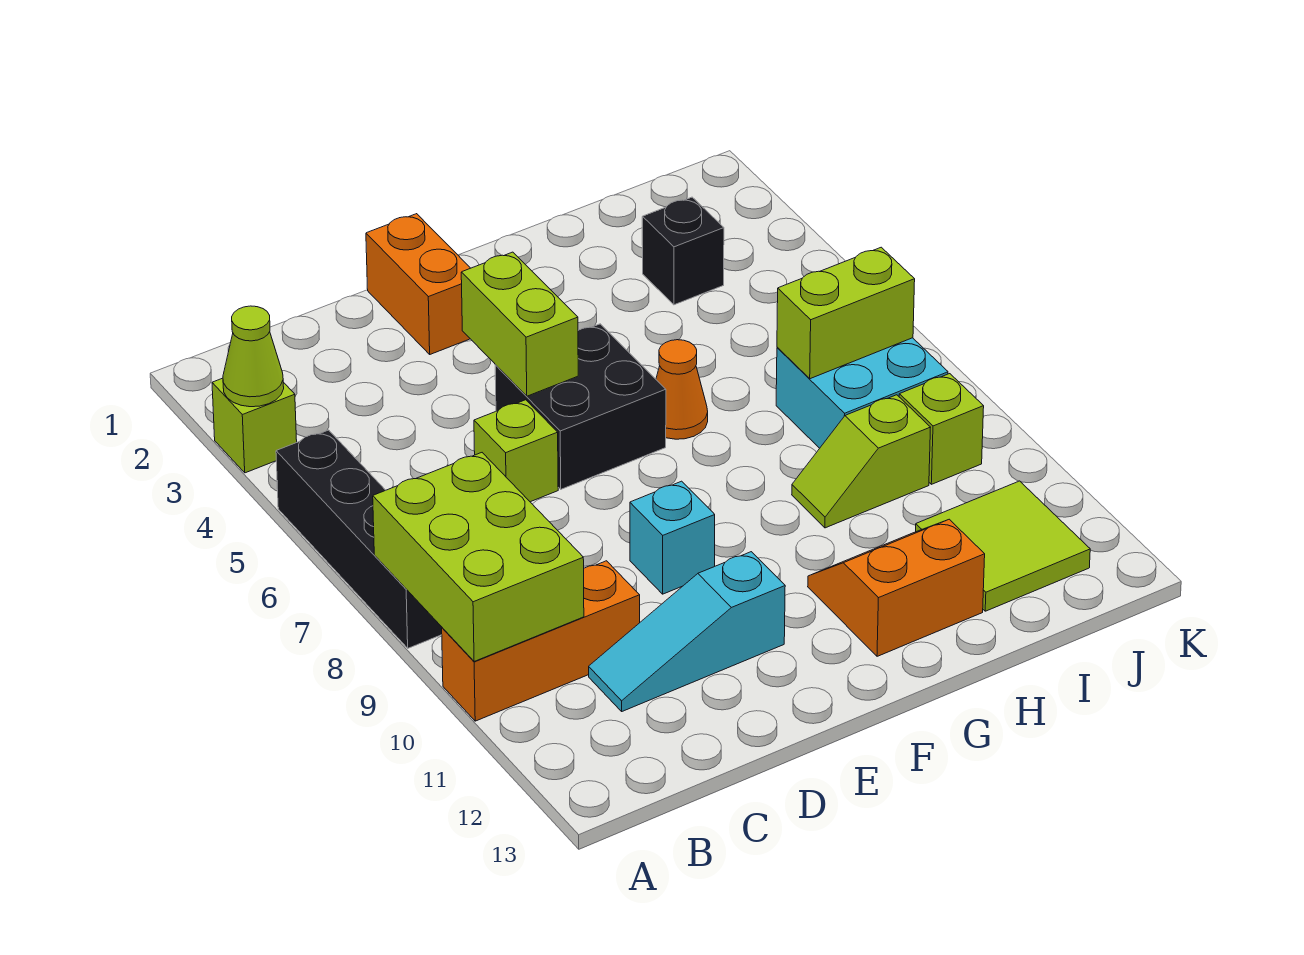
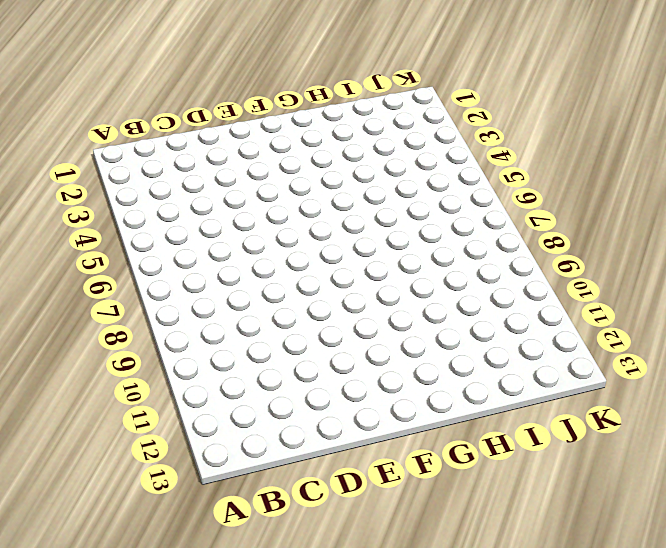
none -> lime brick A3 level 1
none -> black brick A5:A8 level 1
none -> orange brick A10:C10 level 1

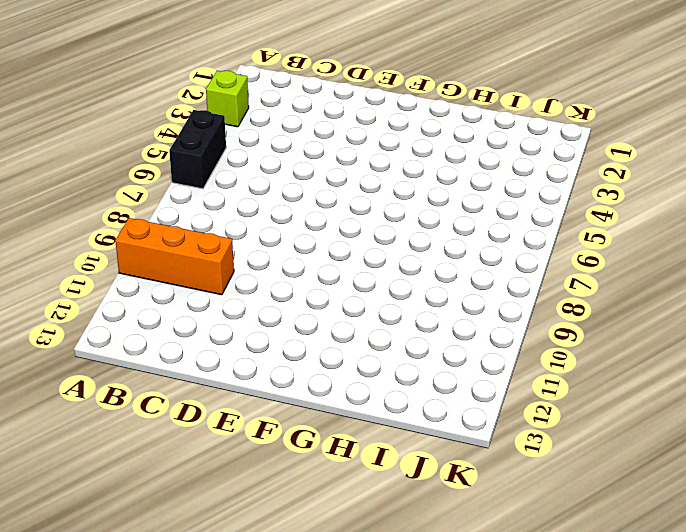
black brick A5:A6 level 1 -> black brick A5:A8 level 1
none -> cyan slope C11:E11 level 1 top E
none -> lime brick D6 level 1
none -> orange brick E1:E2 level 1

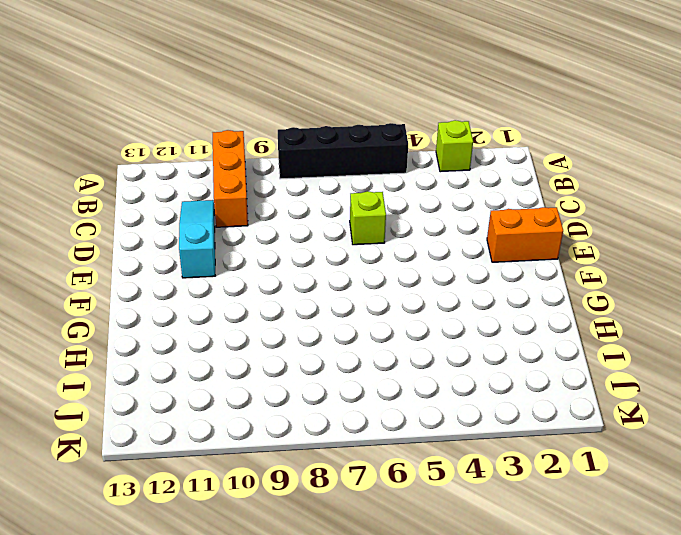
none -> black brick E5:F6 level 1
none -> cyan brick E9 level 1
none -> orange cone G6 level 1

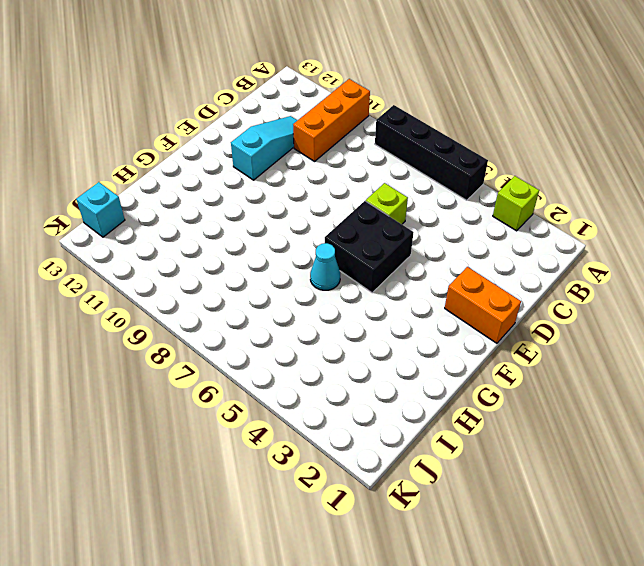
cyan cone G6 level 1 -> orange cone G6 level 1
cyan brick J13 level 1 -> cyan brick E9 level 1
none -> orange slope G11:H12 level 1 top 12
none -> lime slope H9:I9 level 1 top I
none -> black brick I3 level 1

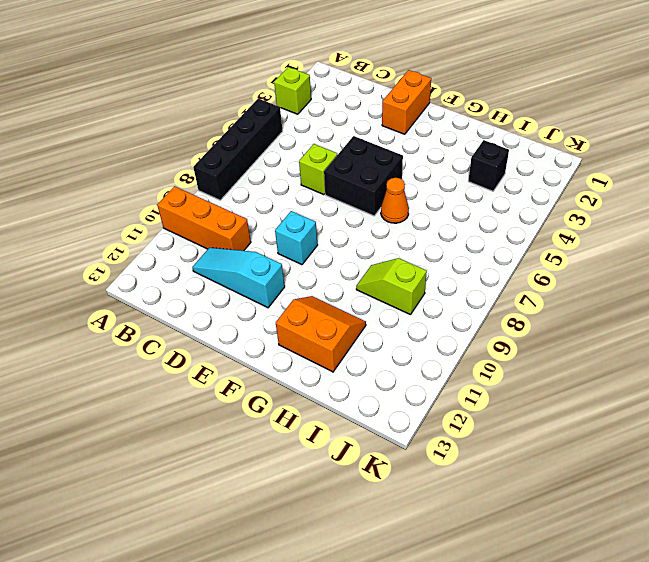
none -> cyan brick I7:J8 level 1
none -> lime tile I11:J12 level 1
none -> lime brick J9 level 1

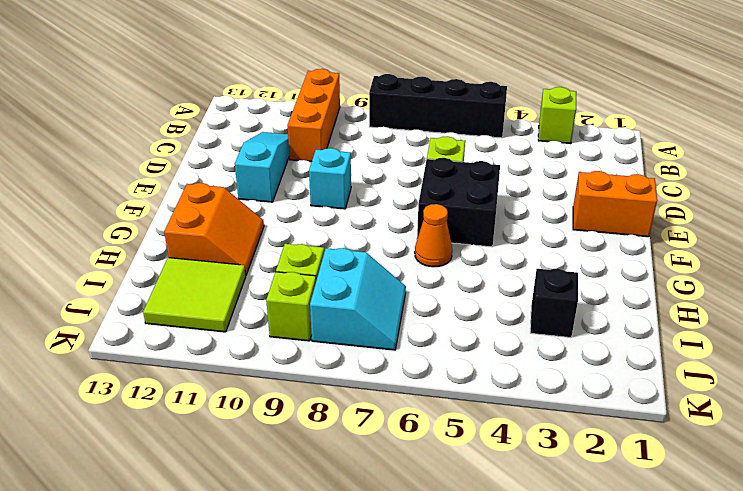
cyan slope I7:J8 level 1 top 8 -> cyan brick I7:J8 level 1
none -> lime cone A3 level 2
none -> lime brick A8:B10 level 2
none -> lime brick E4:E5 level 2

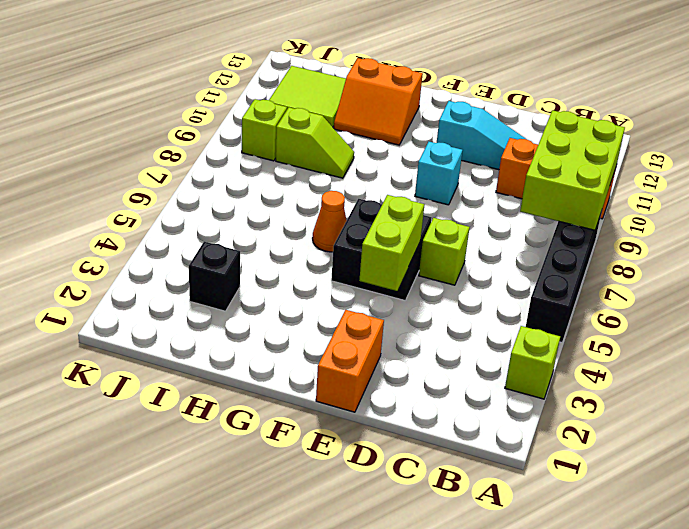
none -> cyan brick I7:J8 level 1
none -> lime cone A3 level 2
none -> lime brick I7:J7 level 2

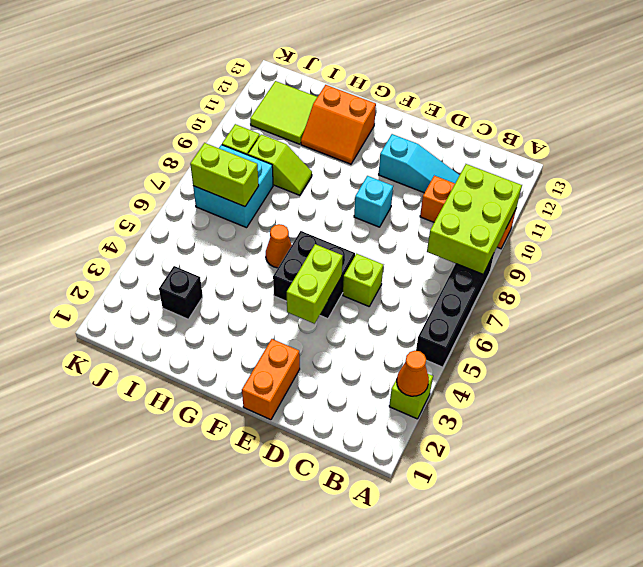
orange cone A3 level 2 -> lime cone A3 level 2

